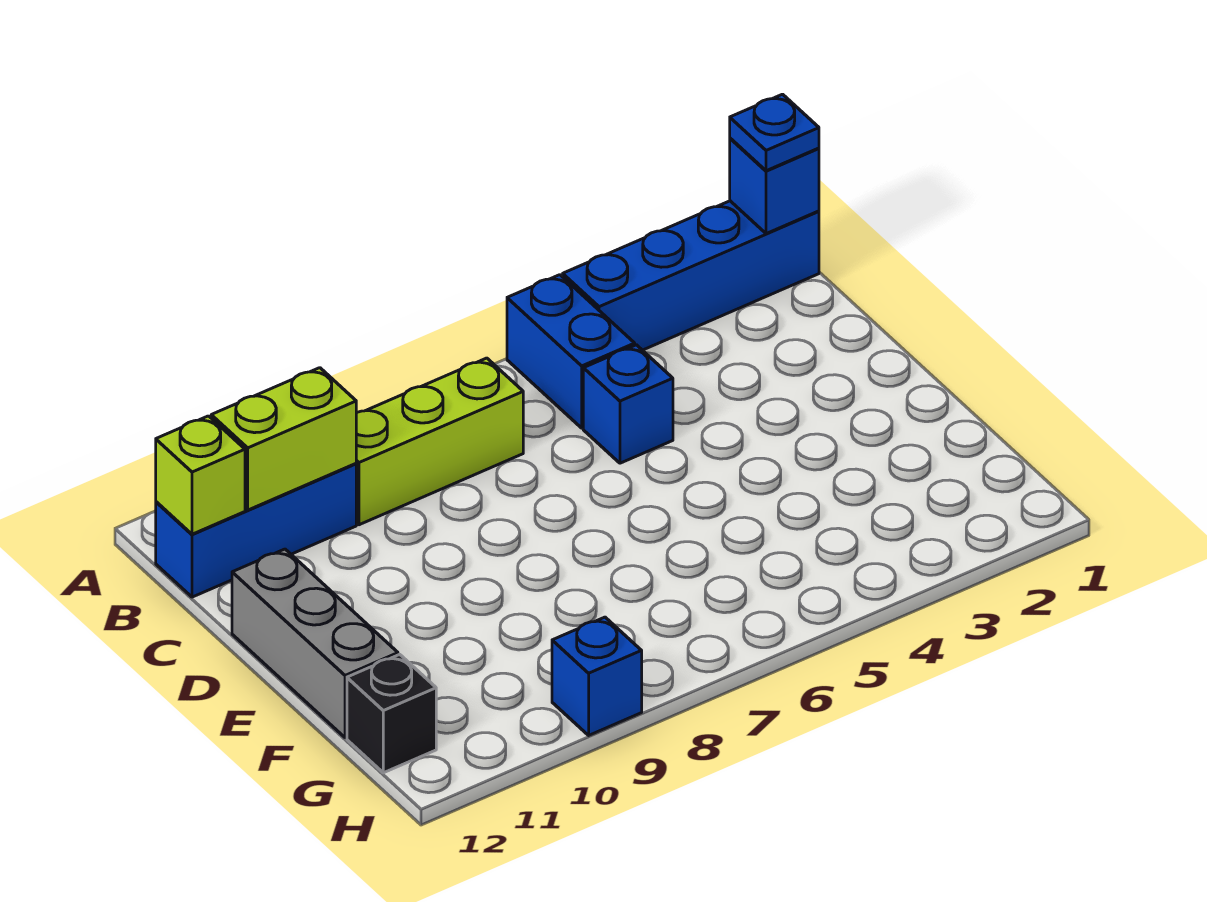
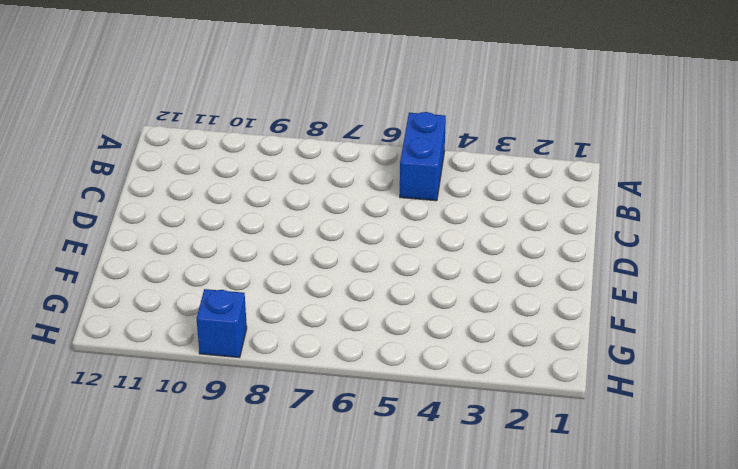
none -> blue brick A1:A4 level 1
none -> lime brick B7:B9 level 1
none -> blue brick B10:B12 level 1

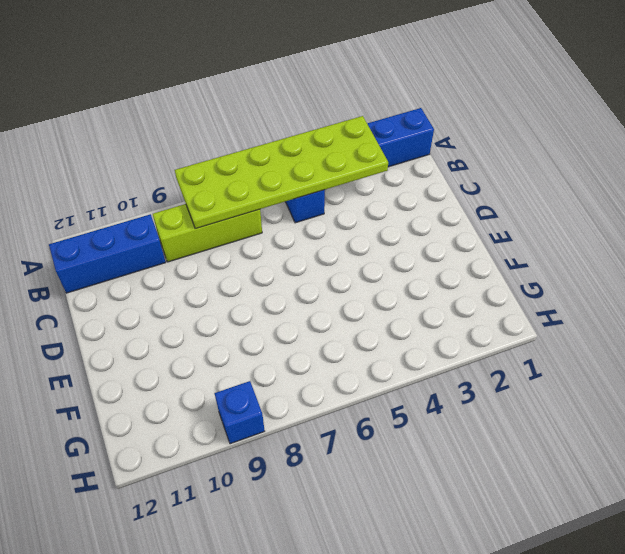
lime plate A3:B8 level 2 -> none
none -> blue brick C5 level 1
none -> grey brick D12:F12 level 1
none -> black brick G12 level 1

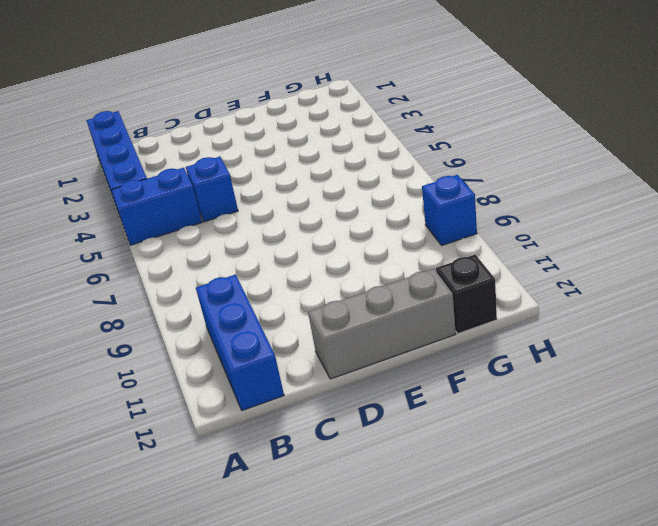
none -> lime brick B7:B9 level 1
none -> blue brick A1 level 2
none -> lime brick B10:B11 level 2

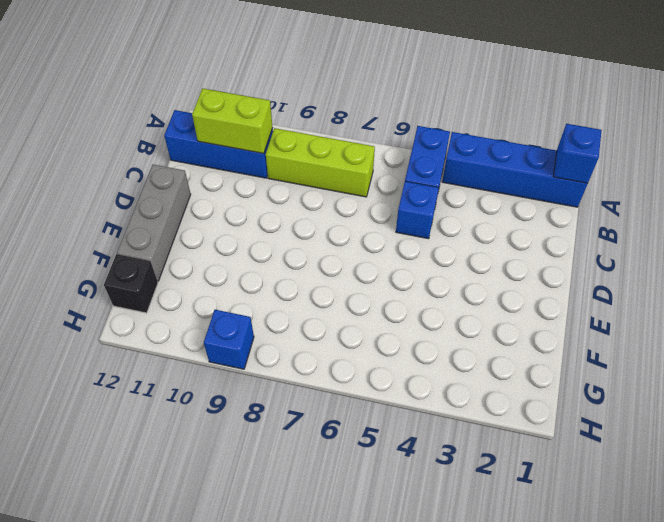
none -> lime brick B12 level 2
none -> blue plate A1 level 3

